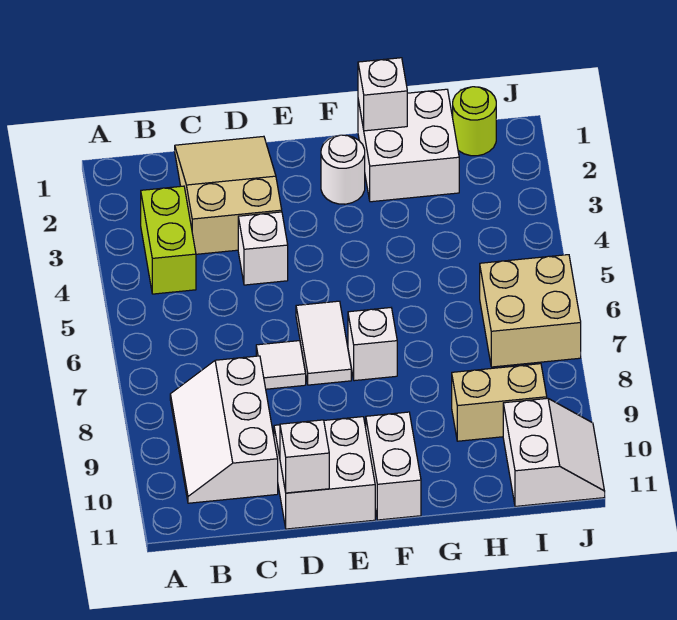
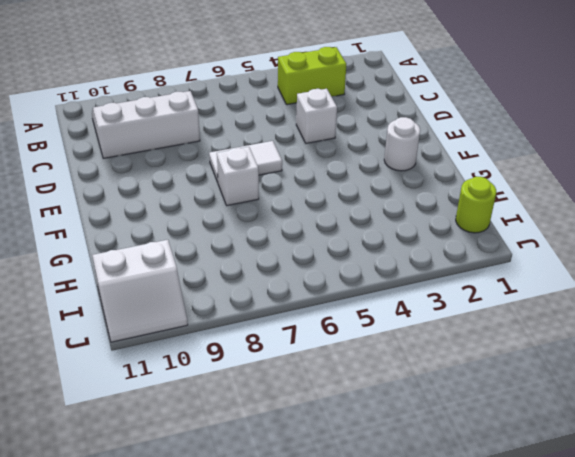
none -> tan slope C1:D3 level 1 top 3
none -> white tile D7 level 1
none -> white brick D10:E11 level 1

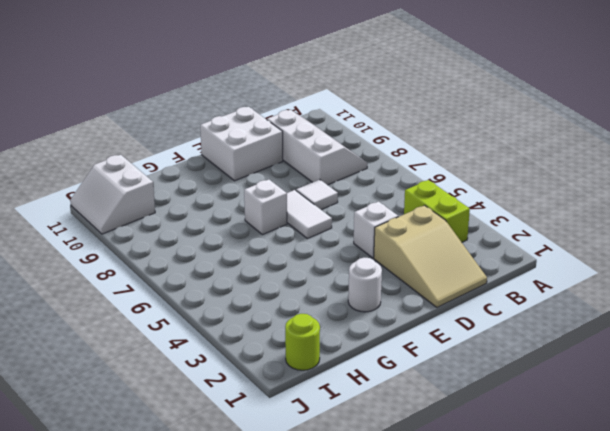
none -> white brick F10:F11 level 1
none -> white brick G1:H2 level 1
none -> tan brick H9:I9 level 1

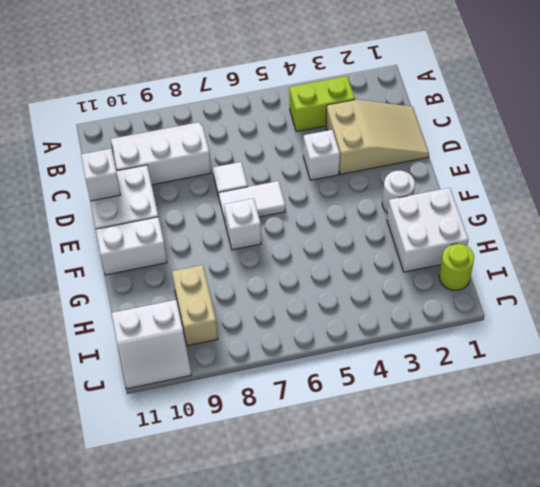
none -> tan brick I6:J7 level 1
none -> white brick G1 level 2

